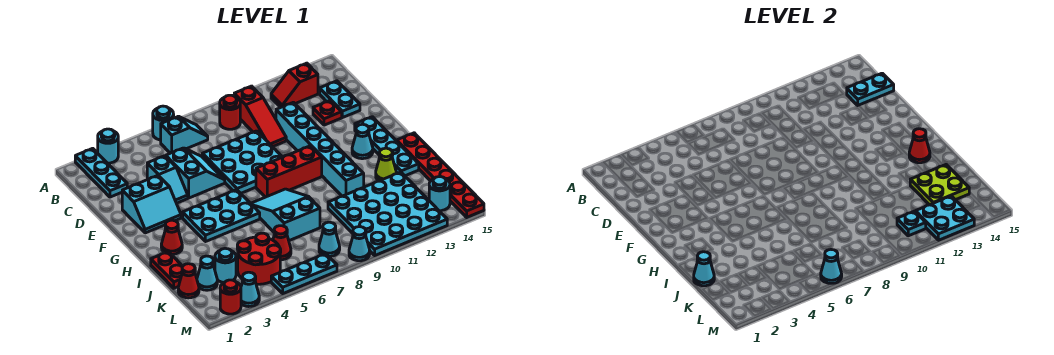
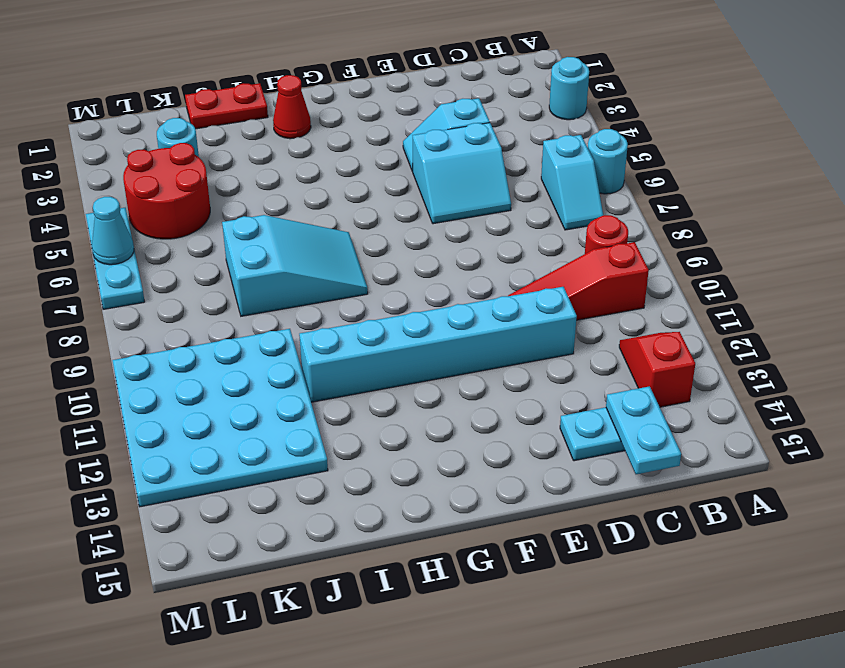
none -> cyan plate A2:C2 level 1
none -> cyan plate D7:F9 level 1
none -> red plate D13 level 1
none -> cyan slope E2:F3 level 1 top E

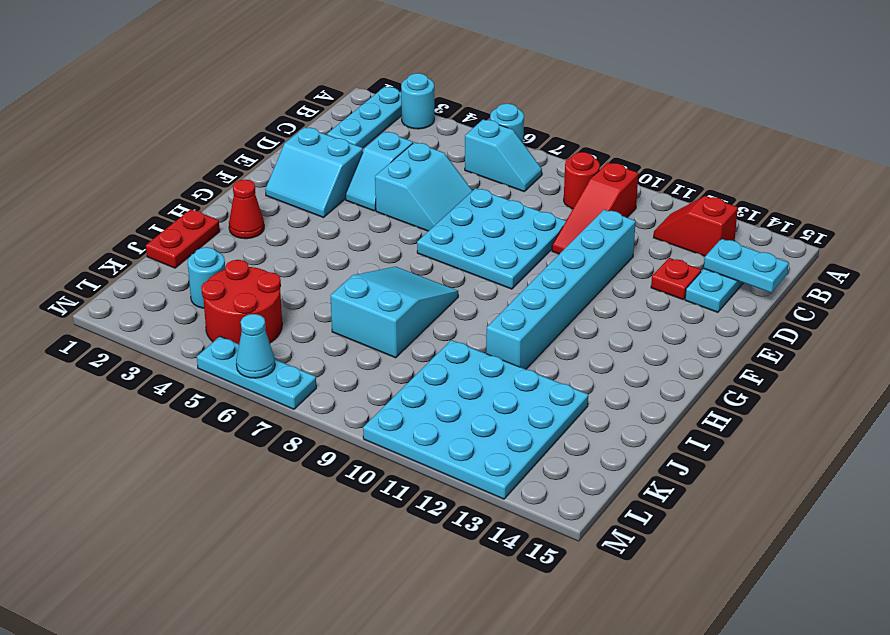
none -> cyan plate F14:I14 level 1
none -> cyan plate G4:H6 level 1
none -> red brick G8:G10 level 1
none -> cyan cone G13 level 1

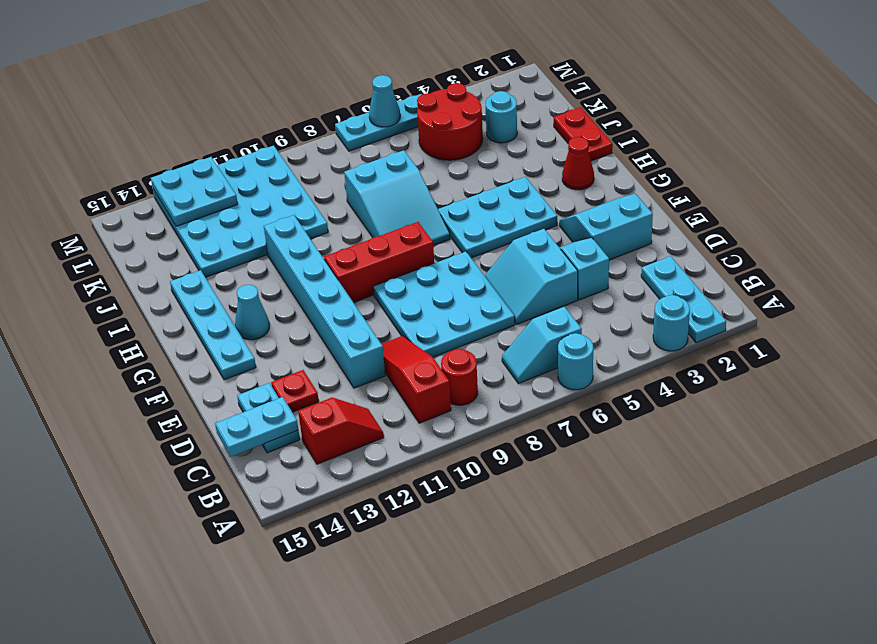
none -> red plate H15:M15 level 1
none -> lime cone I13 level 1
none -> red cone K1 level 1
none -> cyan cone K2 level 1

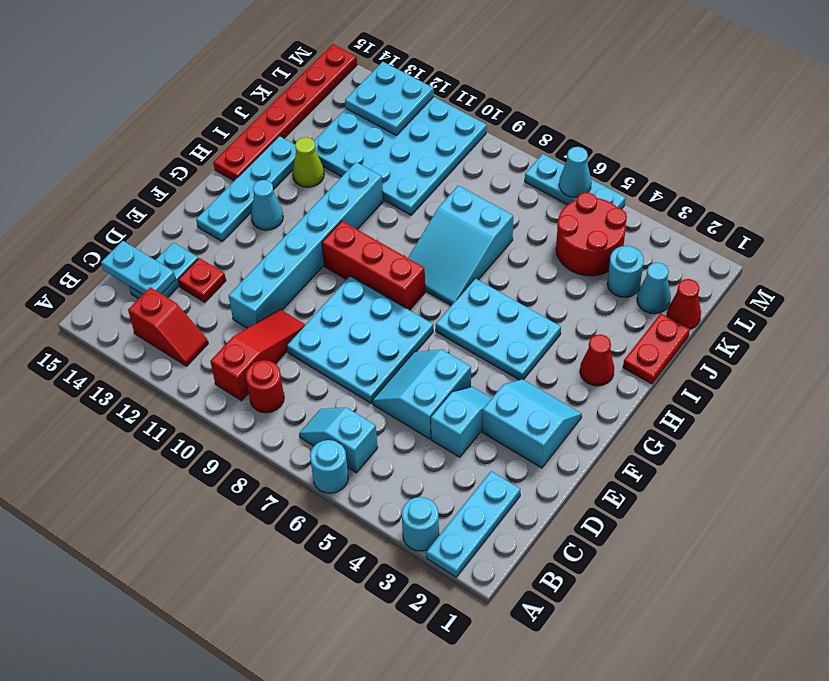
none -> red cone K6 level 1
none -> cyan cone L8 level 1
none -> cyan round brick L14 level 1
none -> red round brick M2 level 1

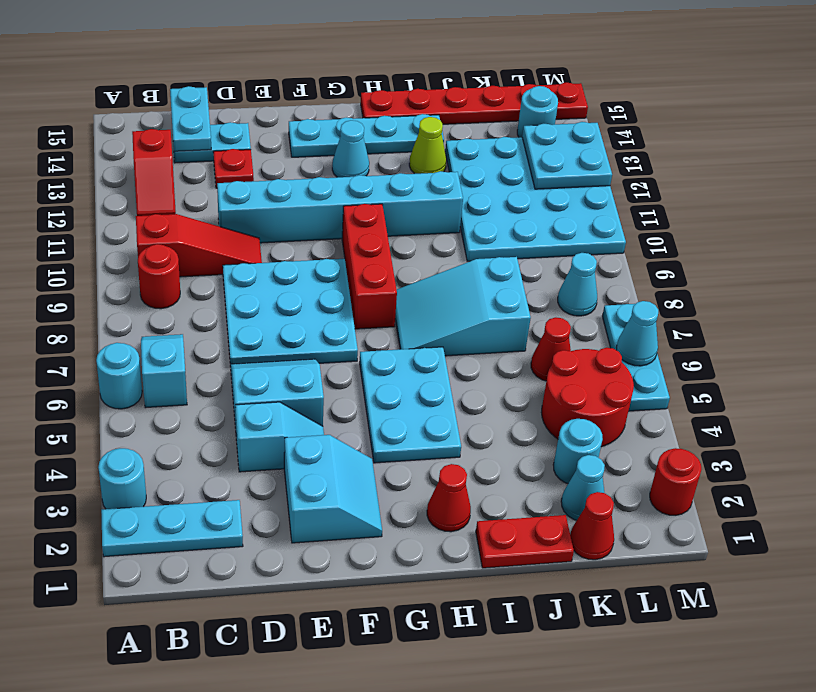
none -> cyan cone M3 level 1
none -> cyan cone M9 level 1
none -> red cone H14 level 2
none -> cyan cone J1 level 2

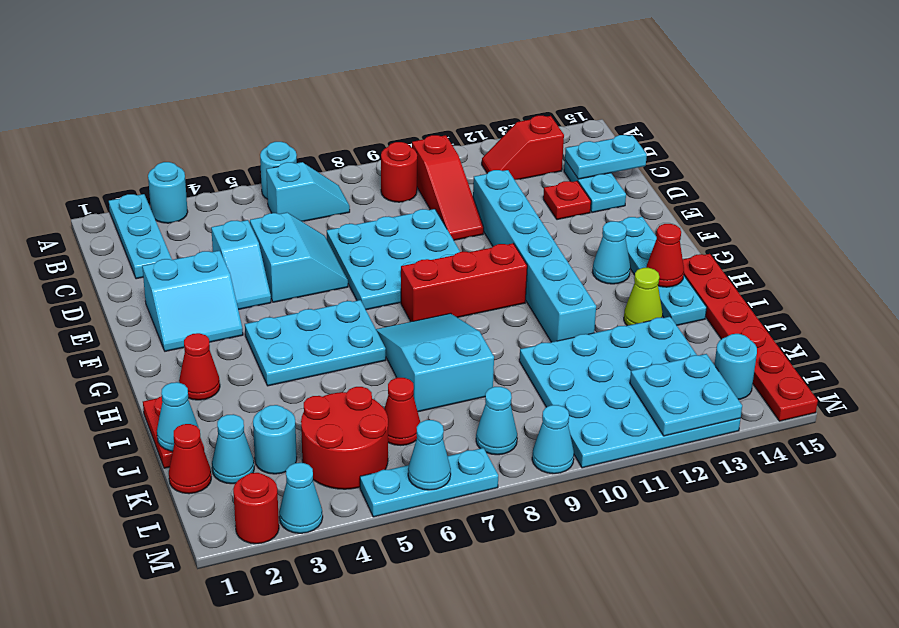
none -> lime plate J13:K14 level 2
none -> cyan plate L11 level 2

